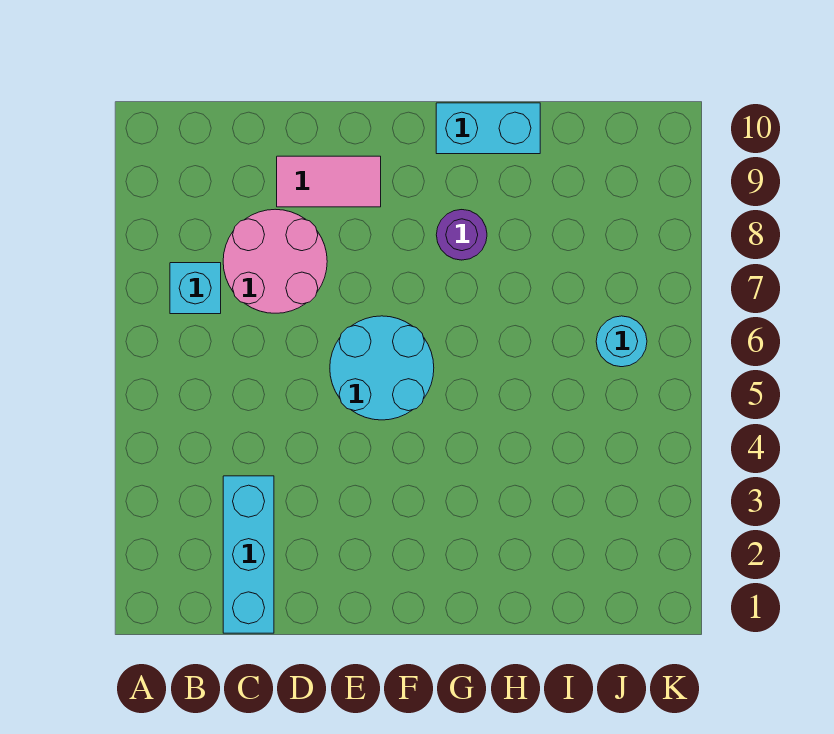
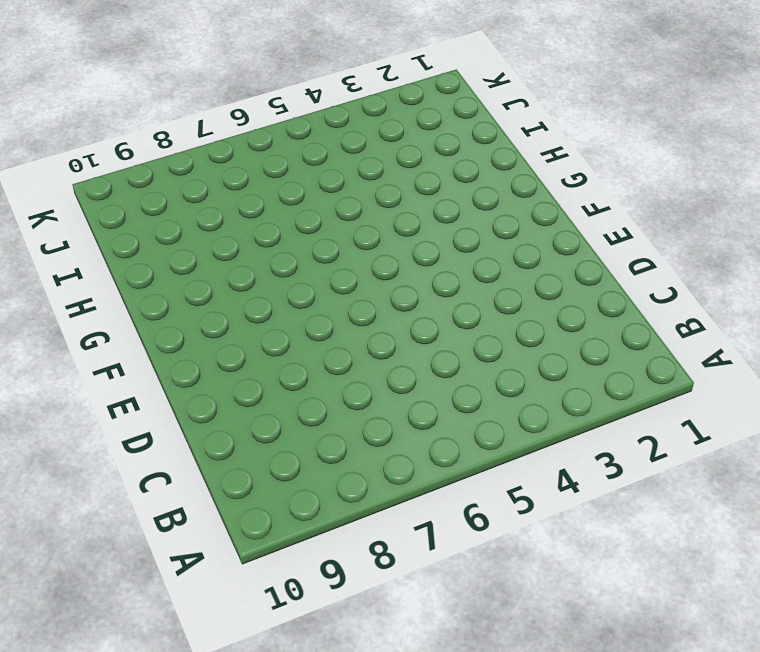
none -> cyan brick B7 level 1
none -> cyan brick C1:C3 level 1

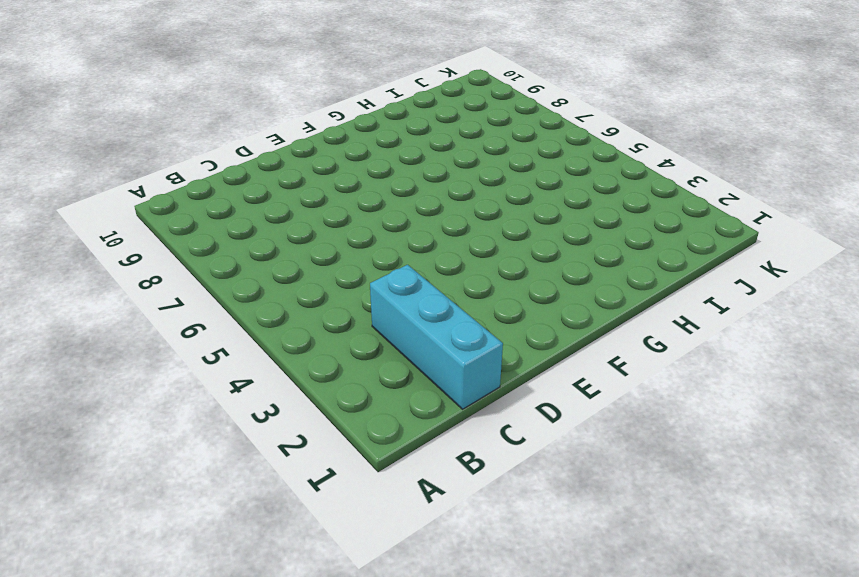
none -> cyan brick B7 level 1
none -> pink round brick C7:D8 level 1

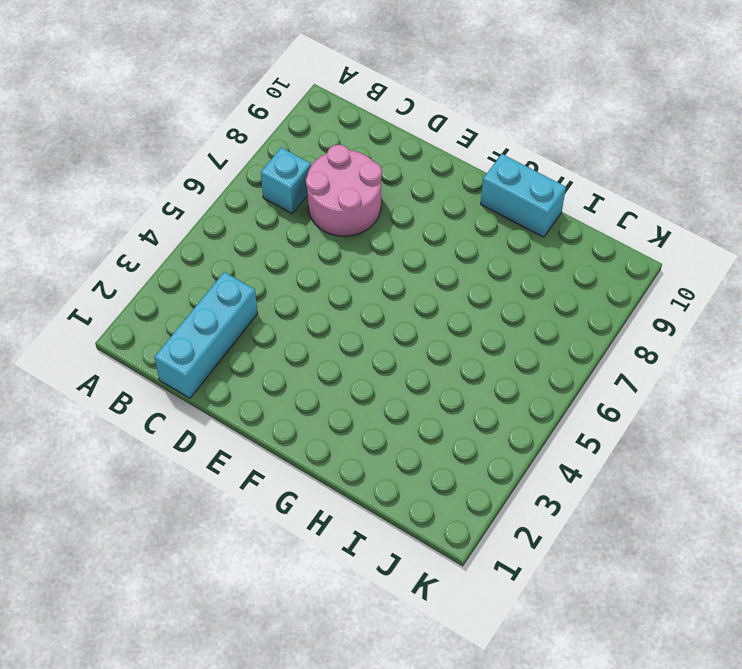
none -> pink tile D9:E9 level 1
none -> cyan round brick E5:F6 level 1

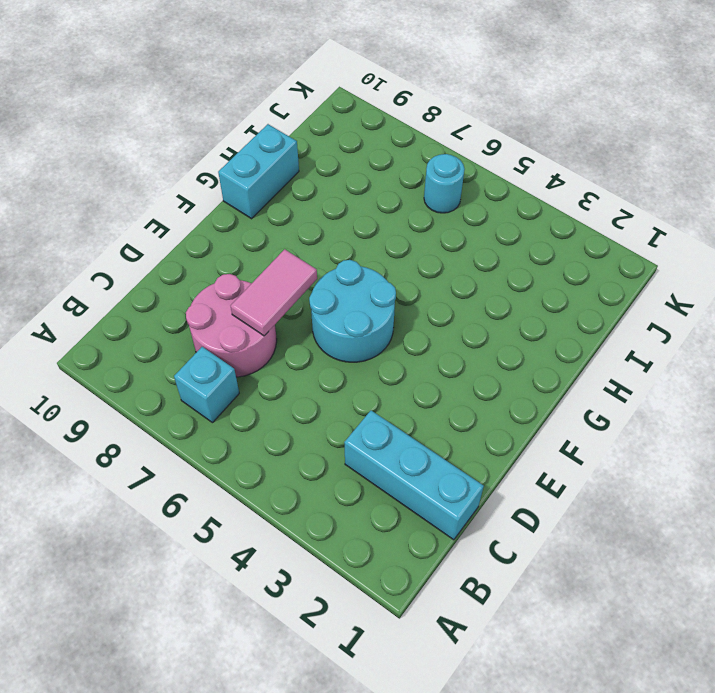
pink tile D7:E7 level 2 -> pink tile D9:E9 level 1
none -> purple round brick G8 level 1

